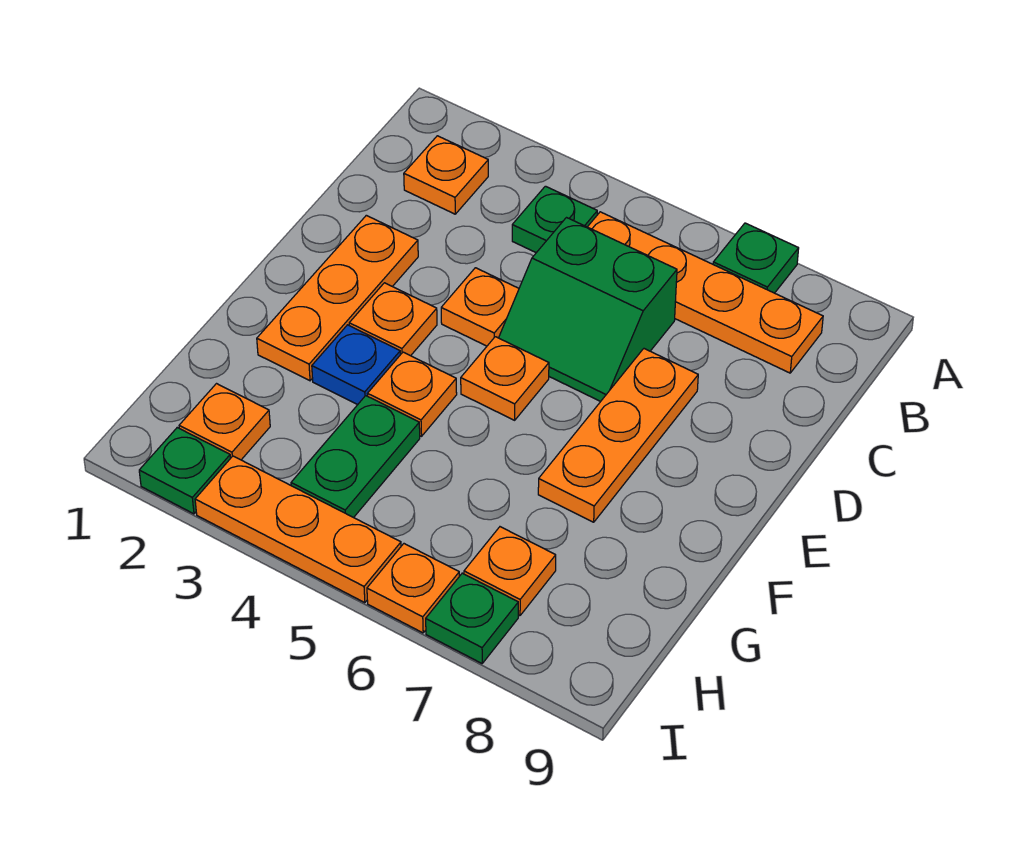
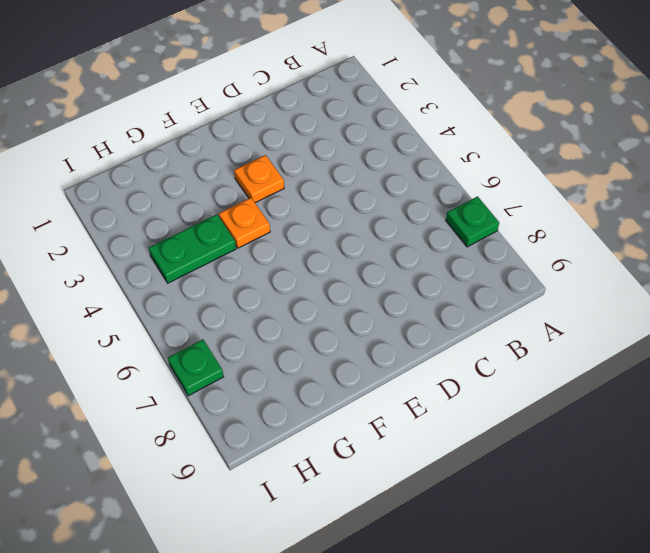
none -> orange plate B2 level 1
none -> green plate B4 level 1
none -> orange plate B5:B8 level 1

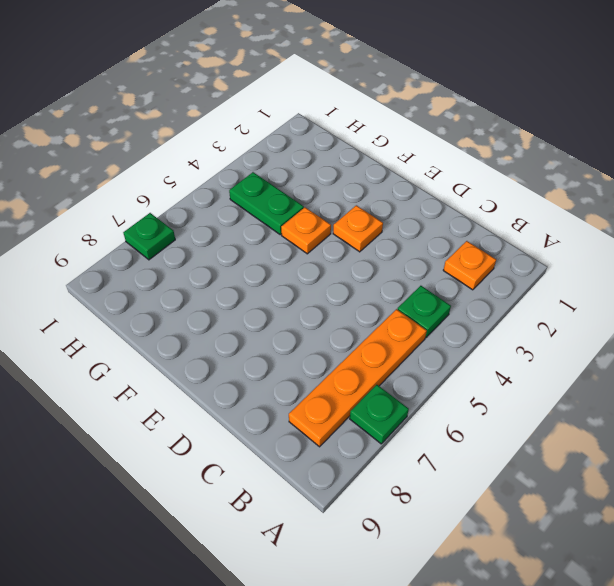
none -> green slope C5:D6 level 1 top C
none -> orange plate D2:F2 level 1
none -> orange plate D4 level 1

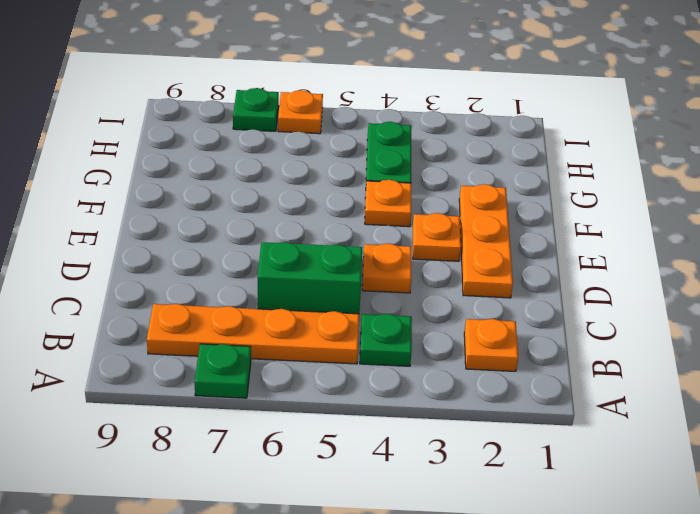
none -> orange plate D7:F7 level 1
none -> orange plate E5 level 1
none -> blue plate F3 level 1

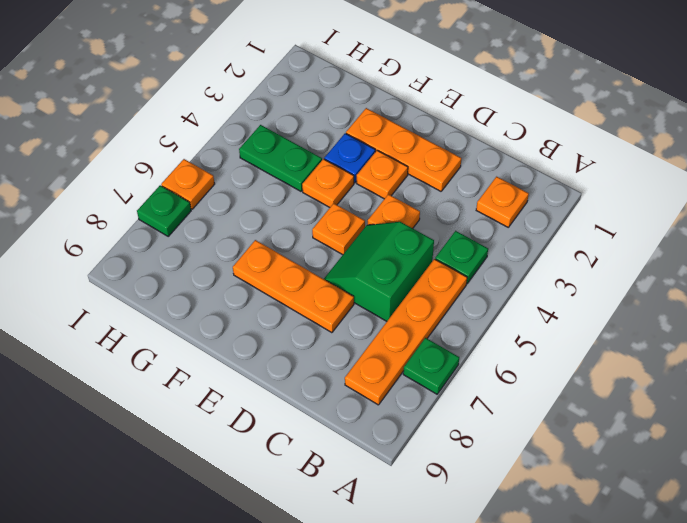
none -> orange plate H2 level 1
none -> orange plate H7 level 1
none -> green plate I2 level 1

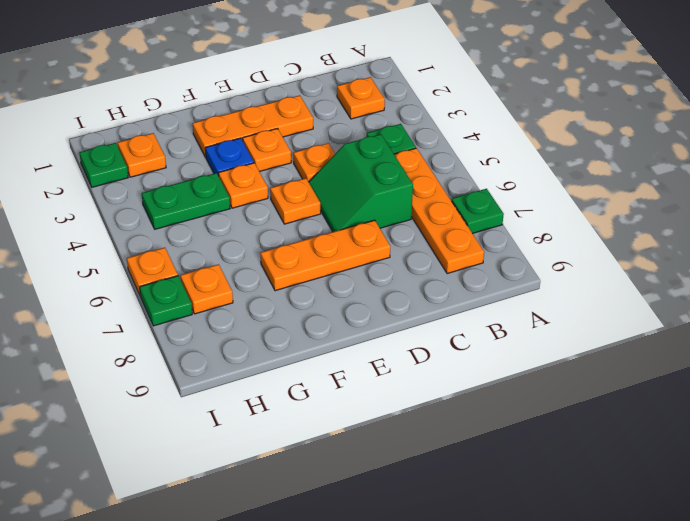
none -> orange plate I3:I5 level 1

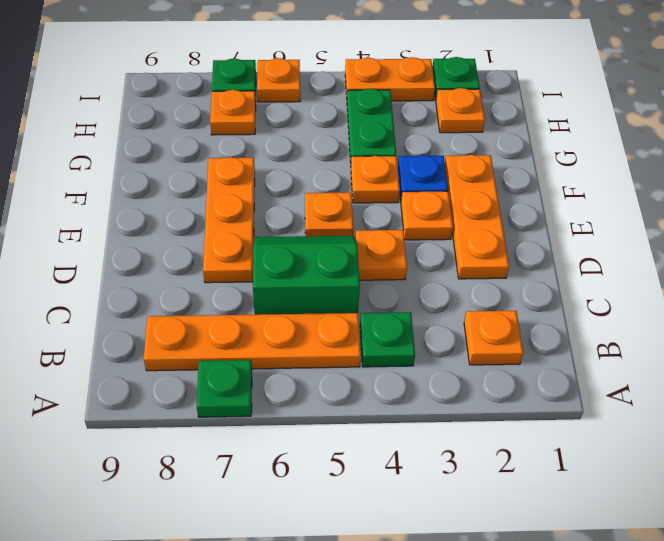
orange plate I3:I4 level 1 -> orange plate I3:I5 level 1

